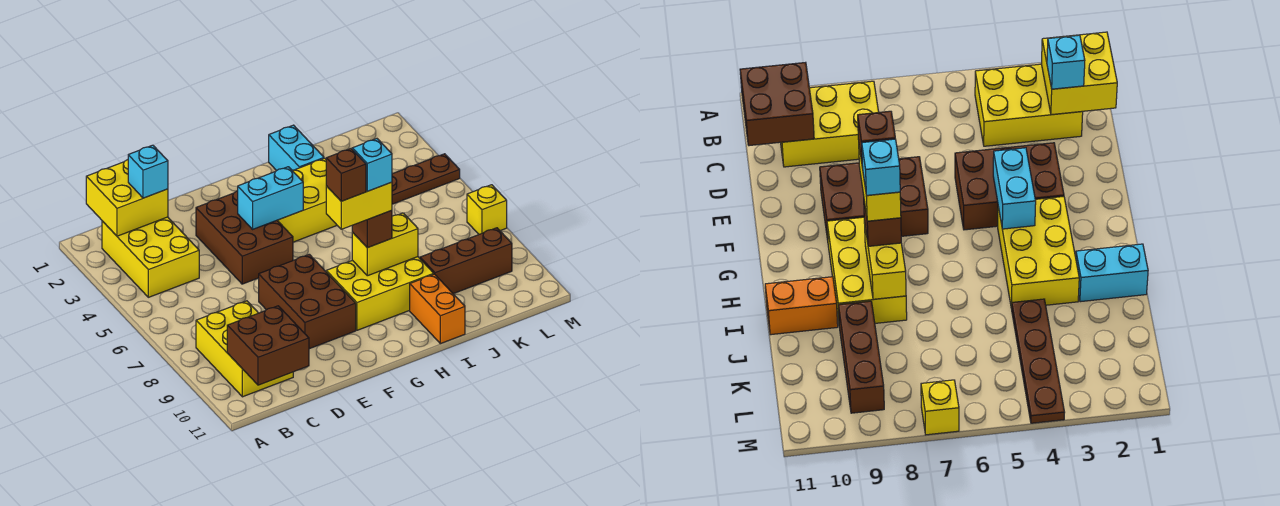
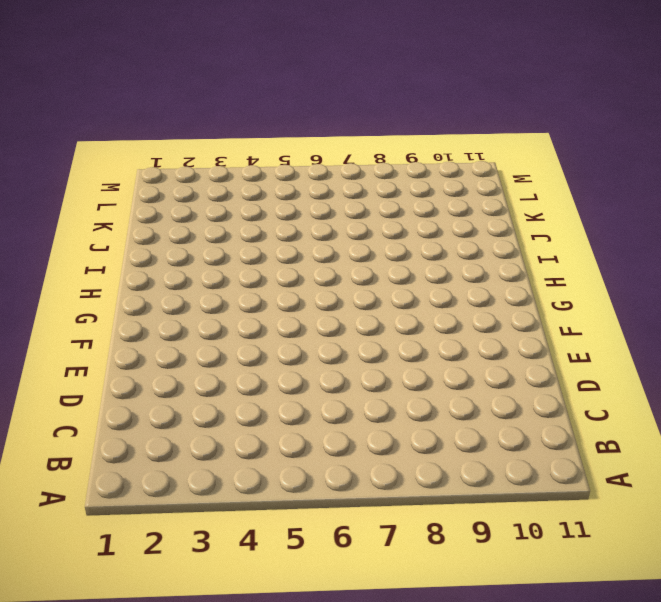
none -> yellow brick B2:C4 level 1
none -> yellow brick B8:C10 level 1
none -> brown brick E3:F5 level 1

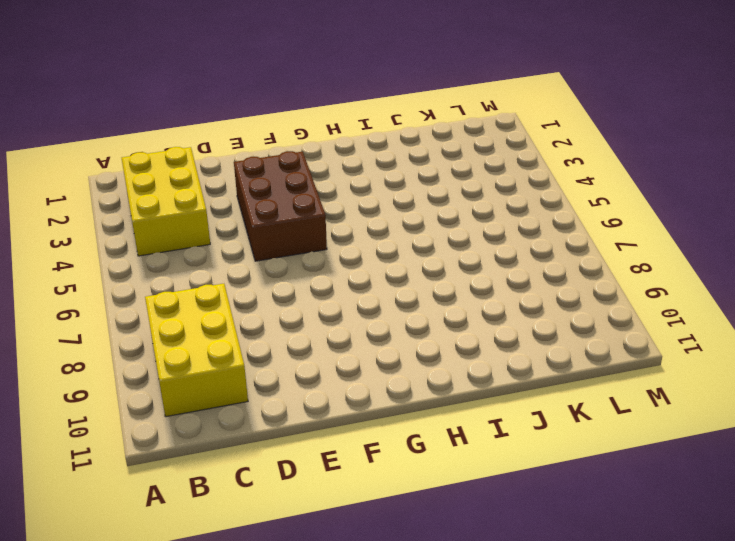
none -> brown brick E7:F9 level 1
none -> yellow brick G3:I4 level 1
none -> yellow brick G8:I9 level 1

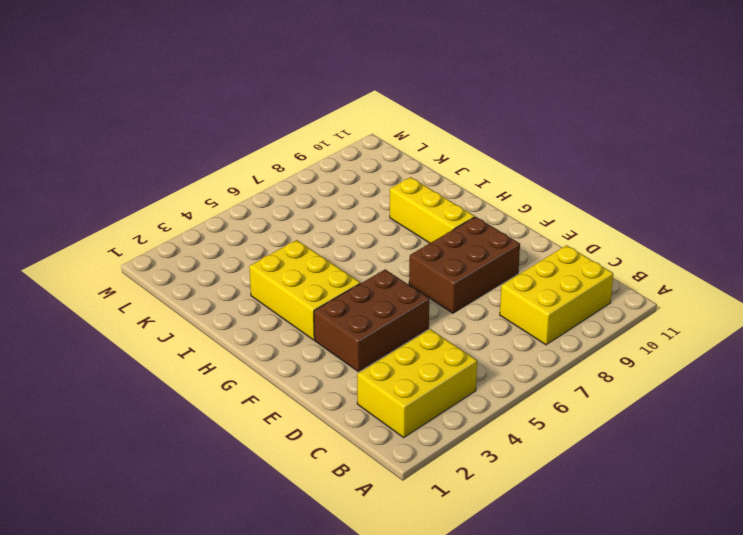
yellow brick G9:I9 level 1 -> yellow brick G8:I9 level 1
none -> cyan brick I1:I2 level 1
none -> orange brick I10:I11 level 1
none -> brown plate J4:M4 level 1

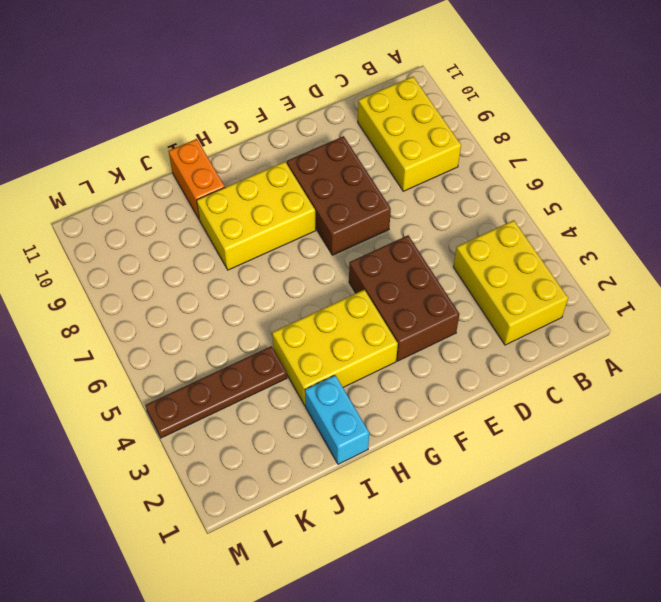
none -> brown brick J9:L9 level 1
none -> yellow brick M7 level 1
none -> yellow brick B1:C2 level 2

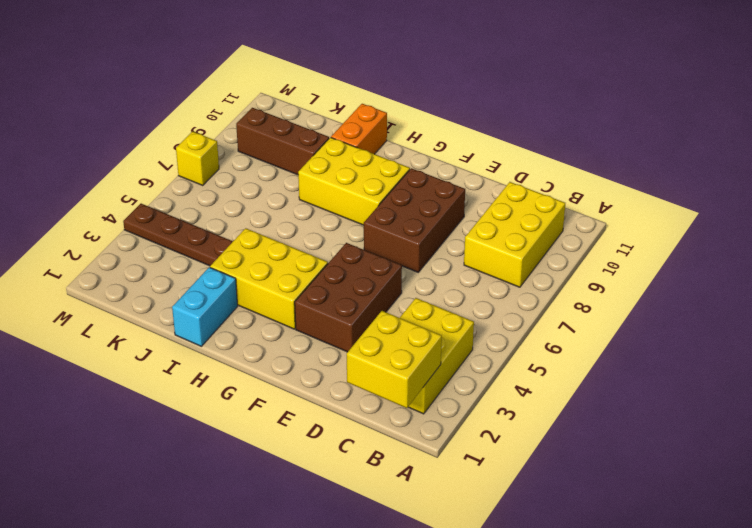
none -> brown brick B10:C11 level 2
none -> cyan brick F4:G4 level 2
none -> yellow brick H8:I8 level 2

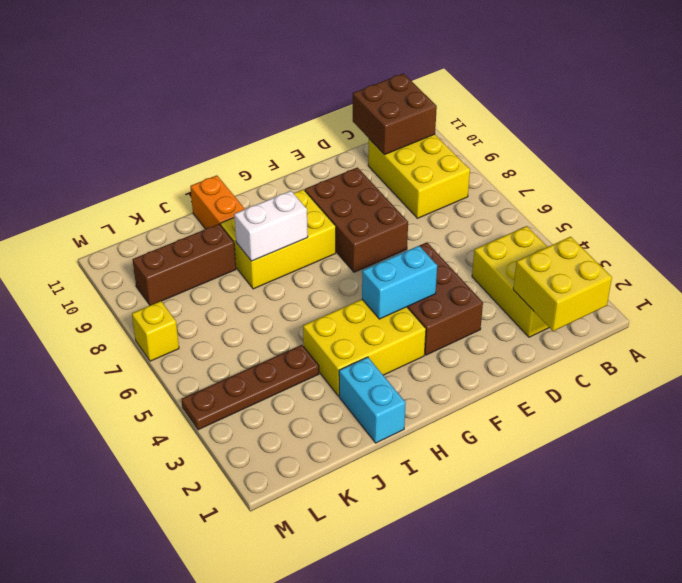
white brick H8:I8 level 2 -> yellow brick H8:I8 level 2
none -> cyan brick C2 level 3
none -> brown brick H8 level 3
none -> yellow brick G8:H8 level 4

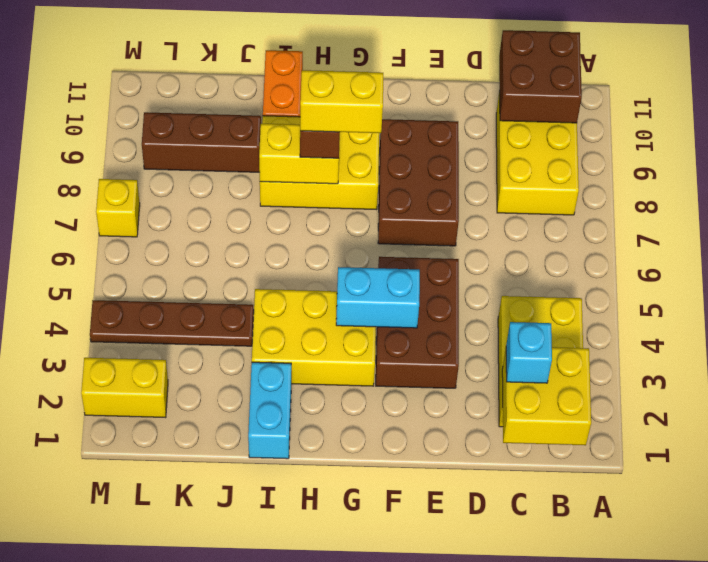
yellow brick L2:M2 level 1 -> none
none -> brown brick G8 level 5
none -> cyan brick H8 level 5

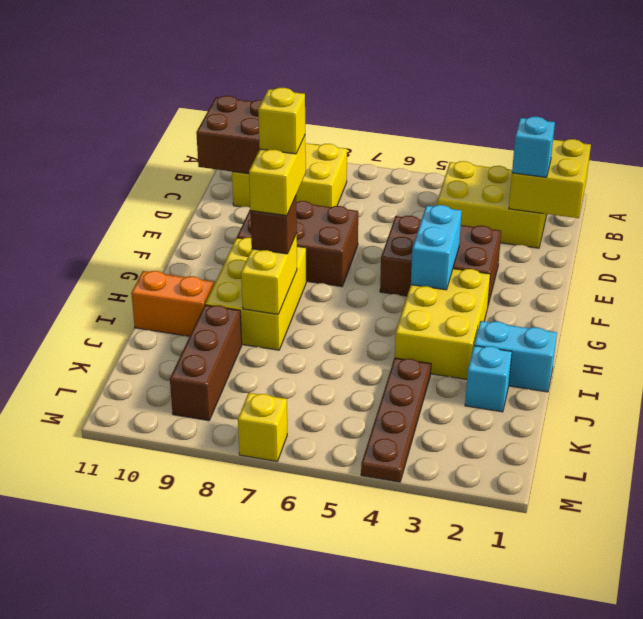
yellow brick G8 level 5 -> brown brick G8 level 5
cyan brick J2 level 1 -> cyan brick H8 level 5

